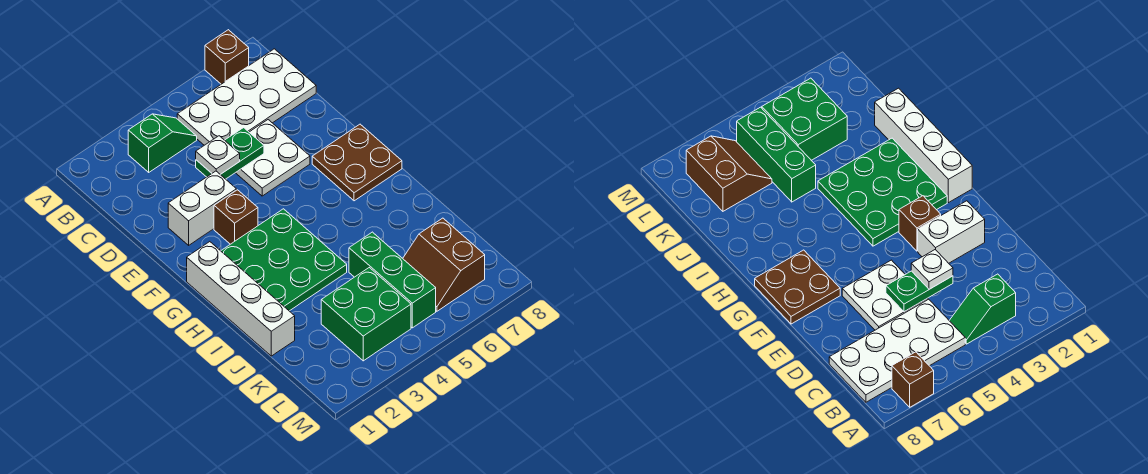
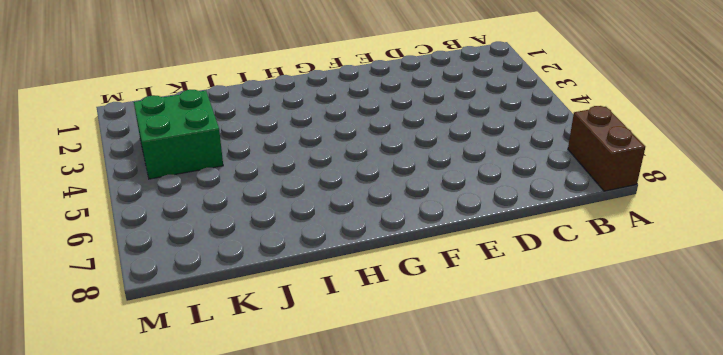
brown brick A7:A8 level 1 -> brown brick A7 level 1
none -> green slope B3:B4 level 1 top 3
none -> white plate B5:C8 level 1
none -> white plate D5:E6 level 1

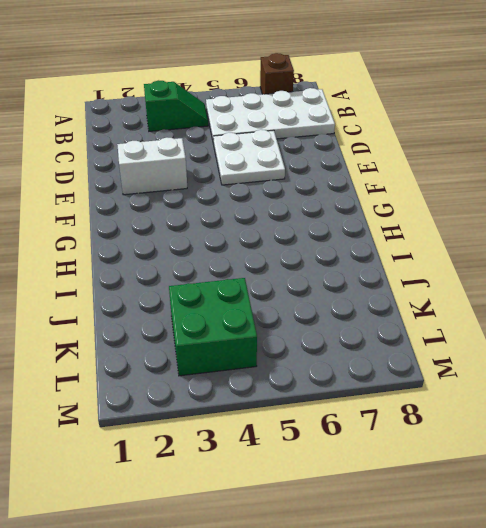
none -> brown brick F3 level 1
none -> brown plate F7:G8 level 1
none -> white brick G1:J1 level 1

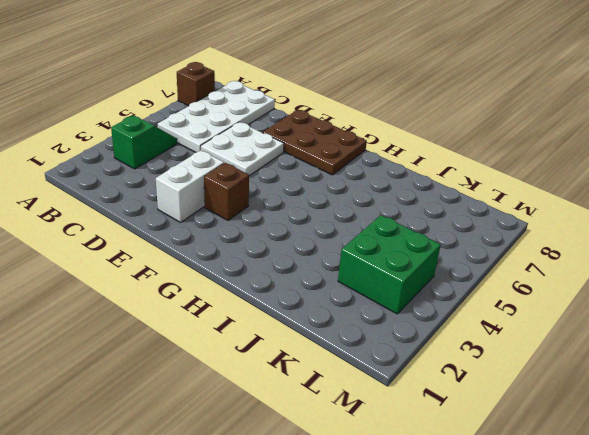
brown plate E7:G8 level 1 -> brown plate F7:G8 level 1
none -> white brick G1:J1 level 1
none -> green plate G2:I4 level 1
none -> green brick J5:L5 level 1

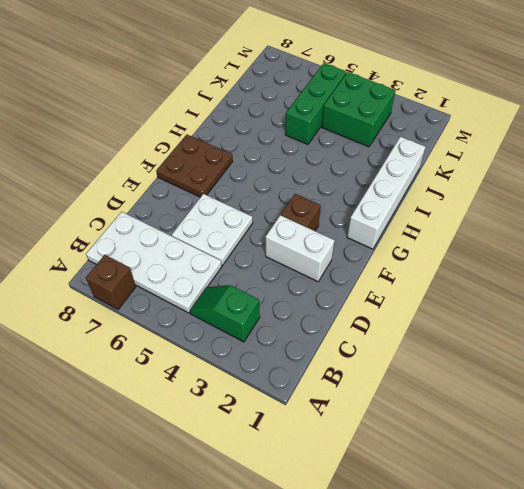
none -> green plate G2:I4 level 1
none -> brown slope K6:L7 level 1 top 7
none -> green plate D4:D5 level 2

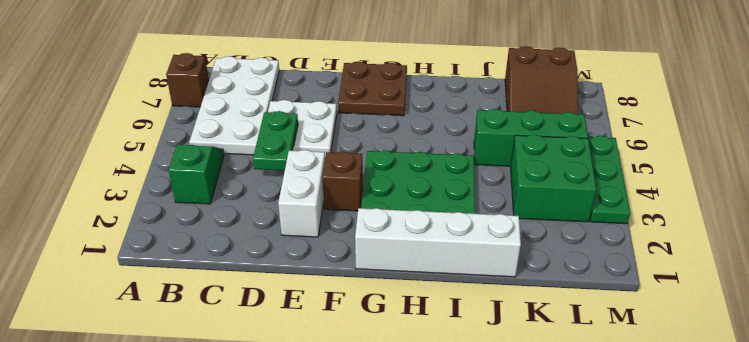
brown slope K6:L8 level 1 top 8 -> brown slope K6:L7 level 1 top 7
green plate M3:M5 level 1 -> none
none -> white plate D4 level 3

